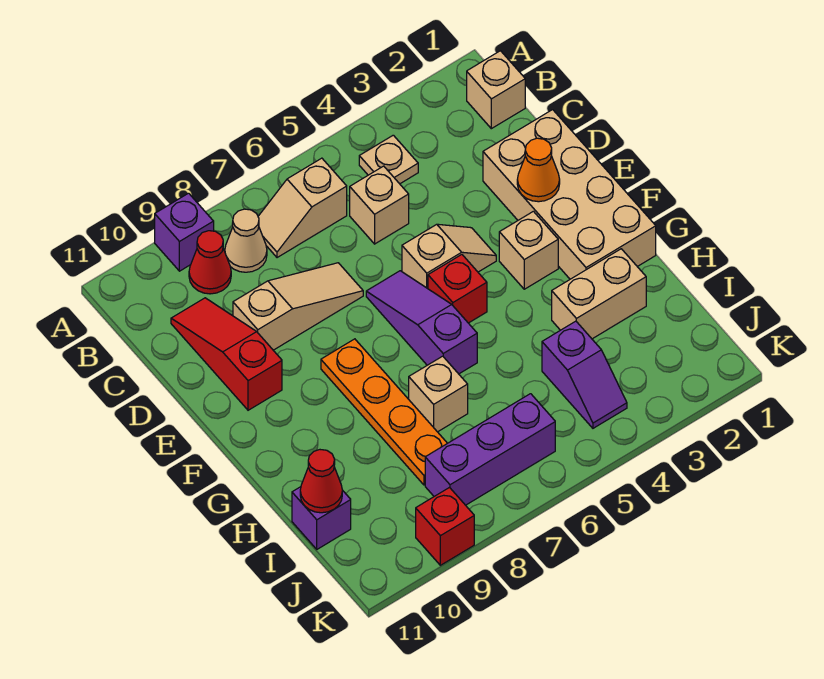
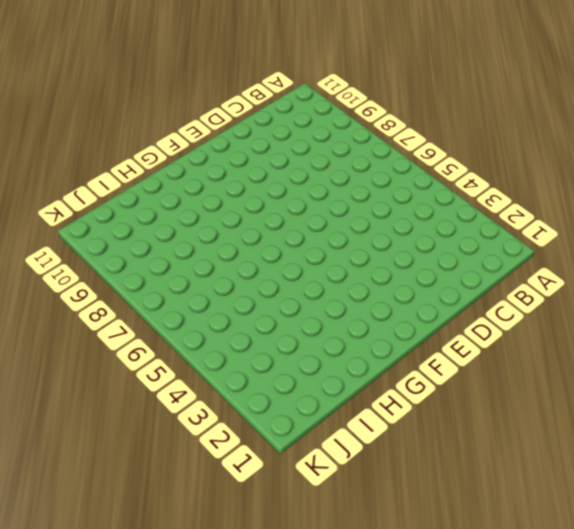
none -> purple brick A9 level 1
none -> tan brick B1 level 1
none -> tan plate B4 level 1

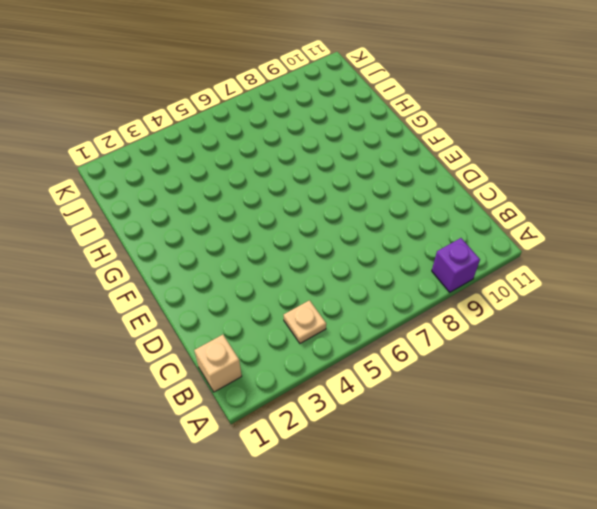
none -> tan slope B6:B7 level 1 top 6
none -> tan cone B8 level 1
none -> red cone B9 level 1

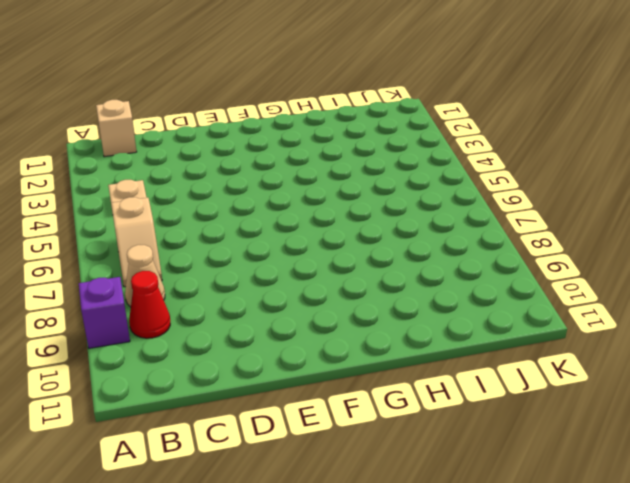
none -> tan brick C5 level 1
none -> red slope C10:E10 level 1 top E
none -> tan brick D1:G2 level 1

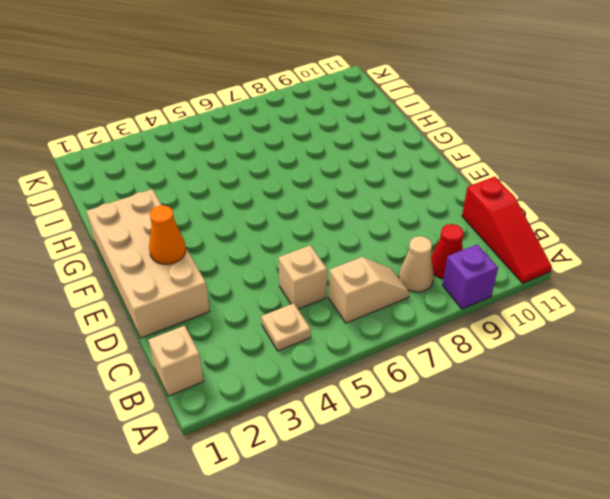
red slope A11:C11 level 1 top C -> red slope C10:E10 level 1 top E
none -> tan slope D7:D9 level 1 top 9
none -> tan slope E4:E5 level 1 top 5
none -> purple slope E6:G6 level 1 top G

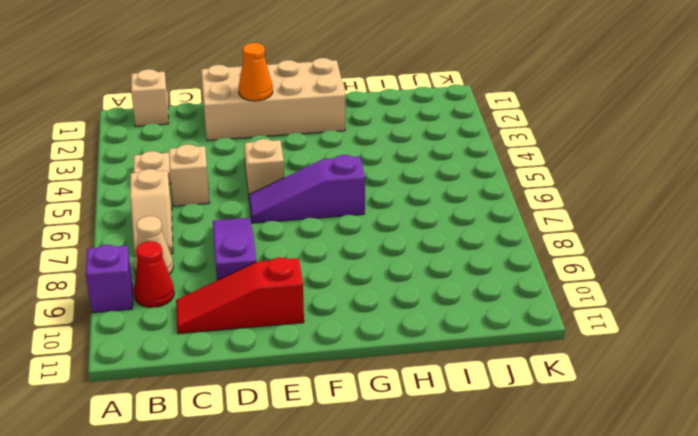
purple slope D7:D9 level 1 top 9 -> tan slope D7:D9 level 1 top 9
none -> tan brick F3 level 1
none -> red brick F5 level 1
none -> orange plate F8:I8 level 1

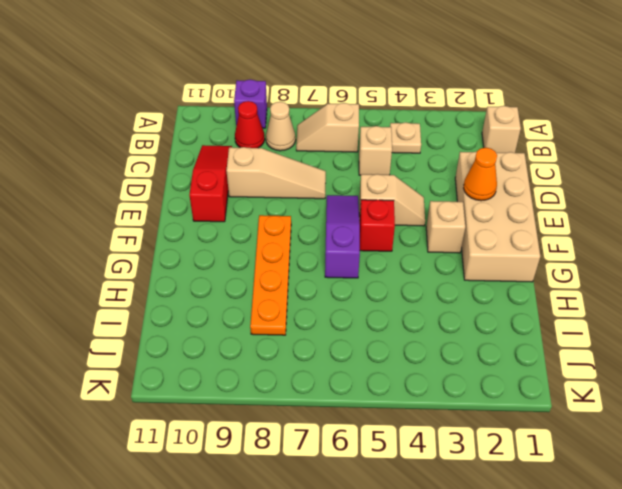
none -> tan brick H2:H3 level 1
none -> tan brick H7 level 1
none -> purple slope I4:J4 level 1 top I

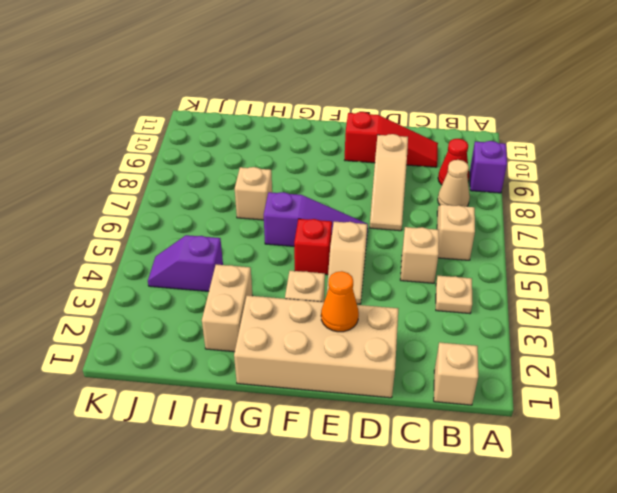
none -> orange plate F8:I8 level 1
none -> purple brick I11 level 1
none -> purple brick J6:J8 level 1

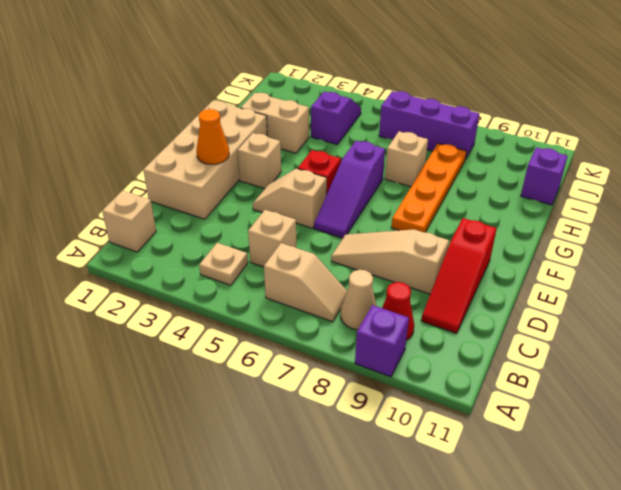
none -> red brick K9 level 1
none -> red cone I11 level 2

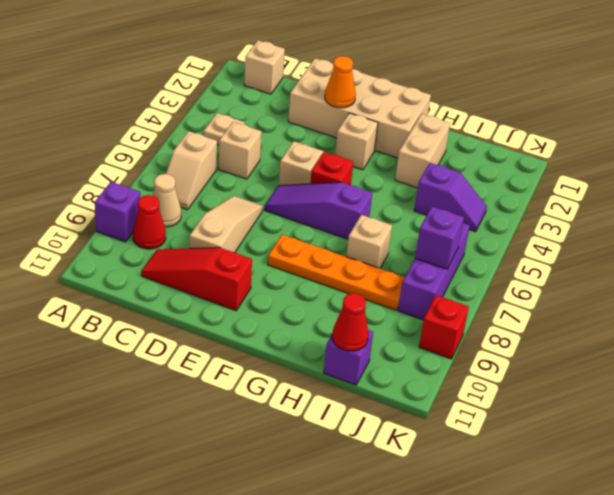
purple brick J7 level 2 -> none

